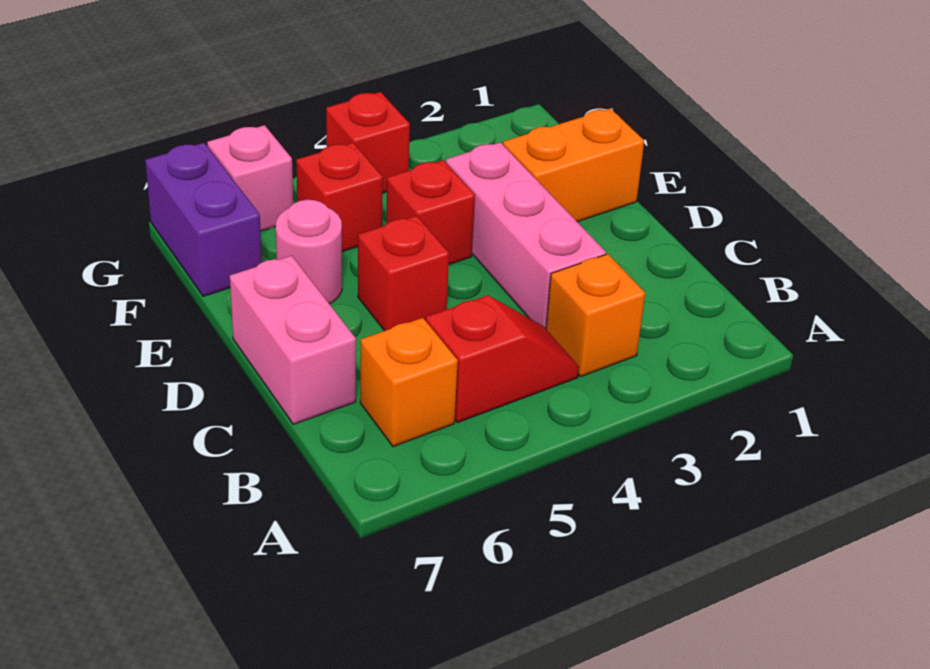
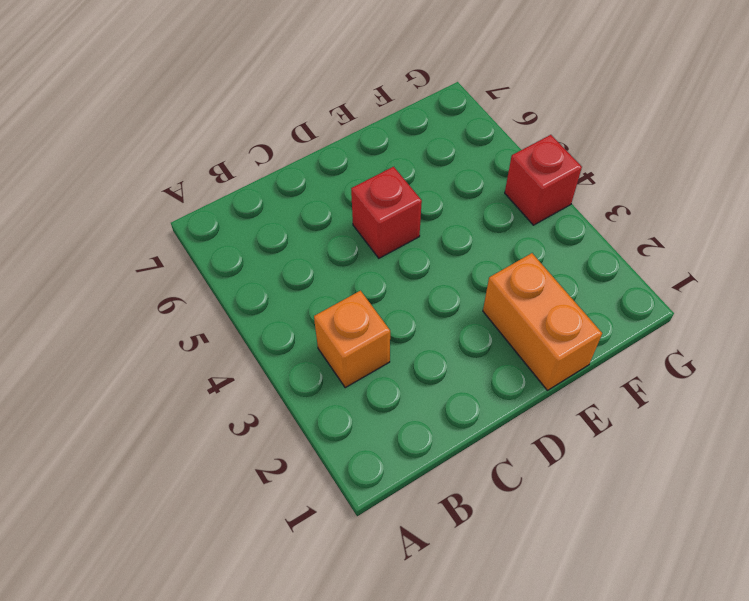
none -> red slope B4:B5 level 1 top 5
none -> orange brick B6 level 1
none -> pink brick C3:E3 level 1

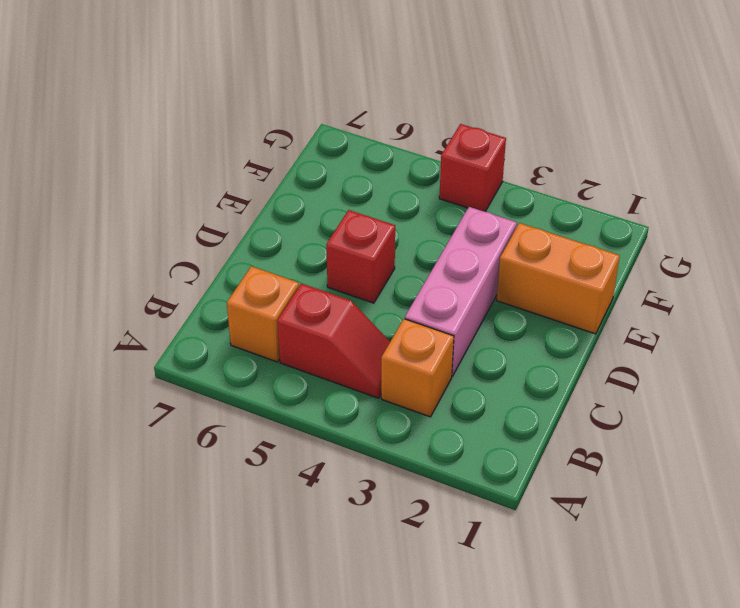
none -> pink brick C7:D7 level 1
none -> red brick E4 level 1
none -> pink round brick E6 level 1

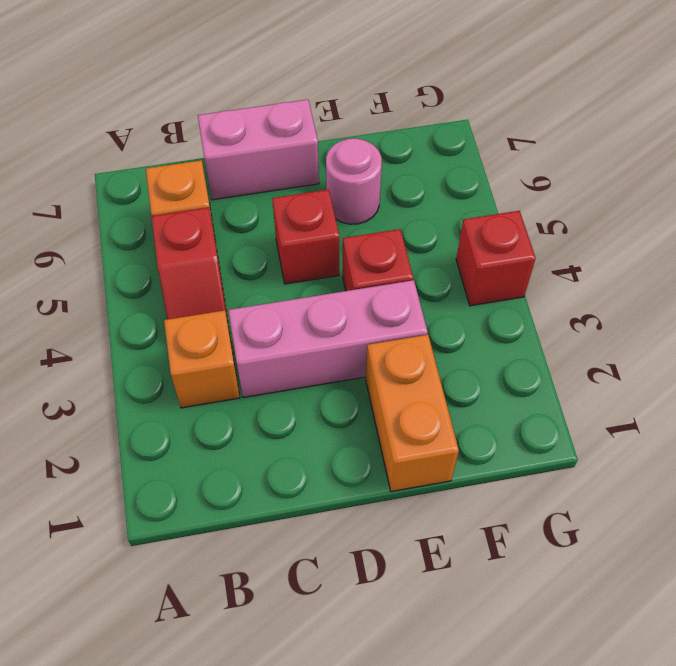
none -> red brick F5 level 1
none -> purple brick F7:G7 level 1
none -> pink brick G6 level 1

